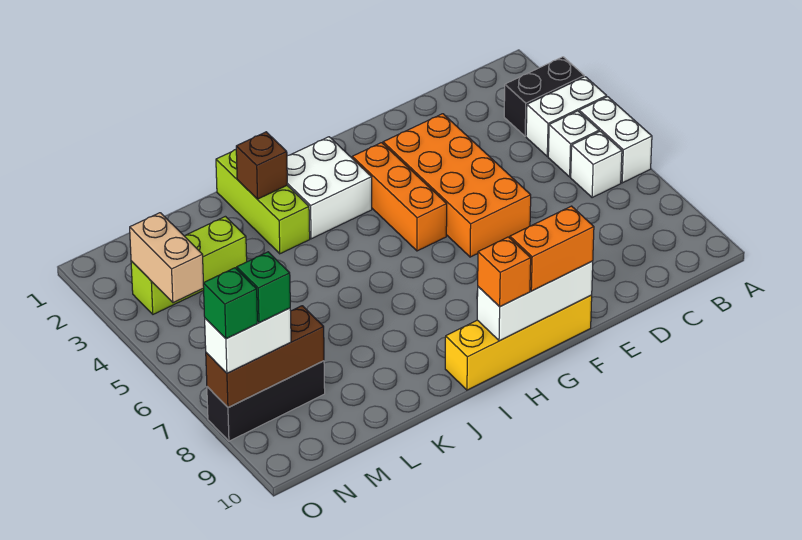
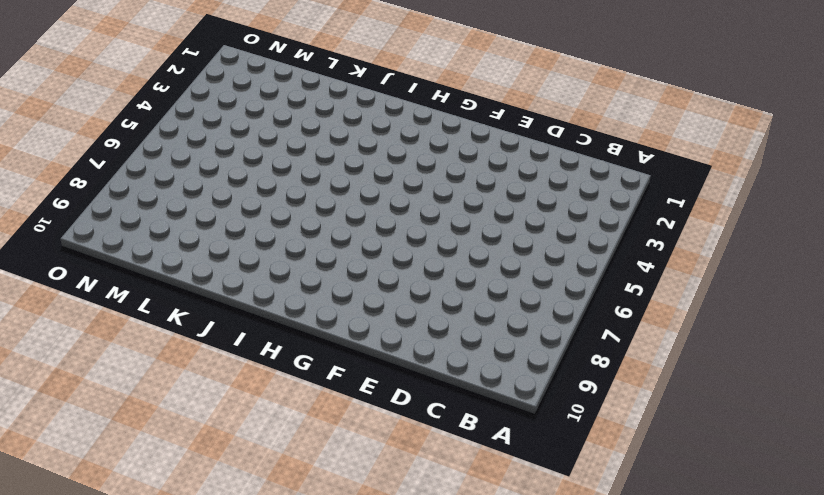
none -> black brick A3:B3 level 1
none -> white brick A4:B4 level 1
none -> white brick A5:A6 level 1

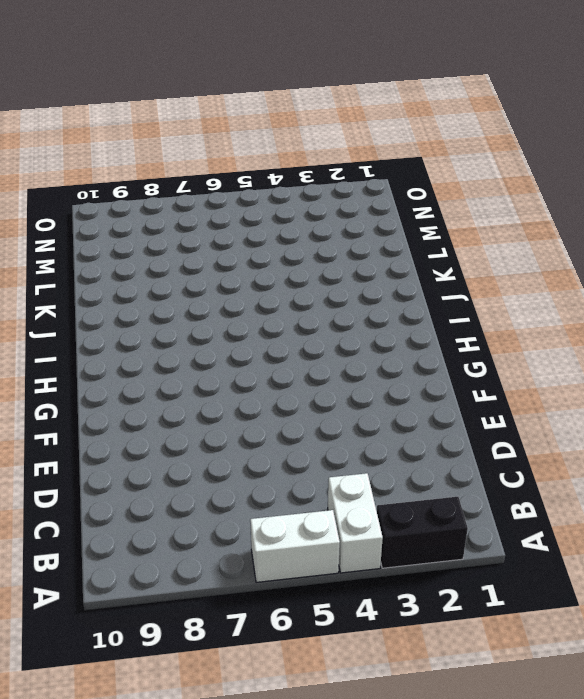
black brick A2:A3 level 1 -> black brick A3:B3 level 1
none -> white brick B5 level 1
none -> white brick B6 level 1
none -> orange brick E3:F6 level 1

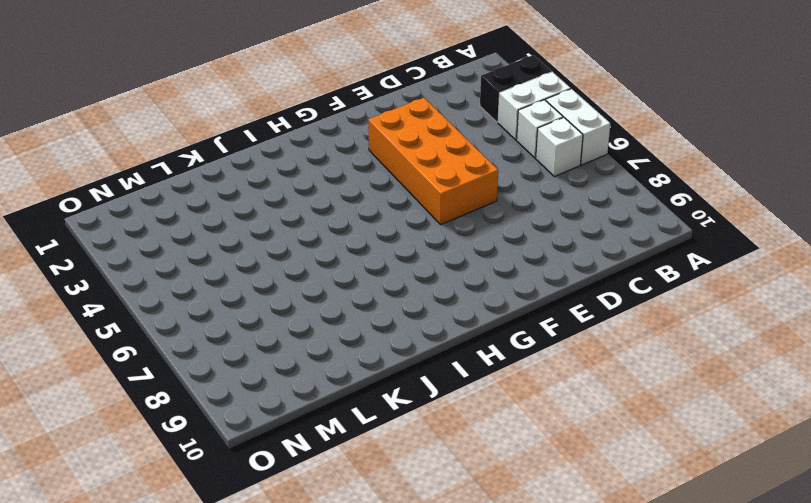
none -> yellow brick F10:I10 level 1
none -> orange brick G3:G5 level 1
none -> white brick H2:I3 level 1

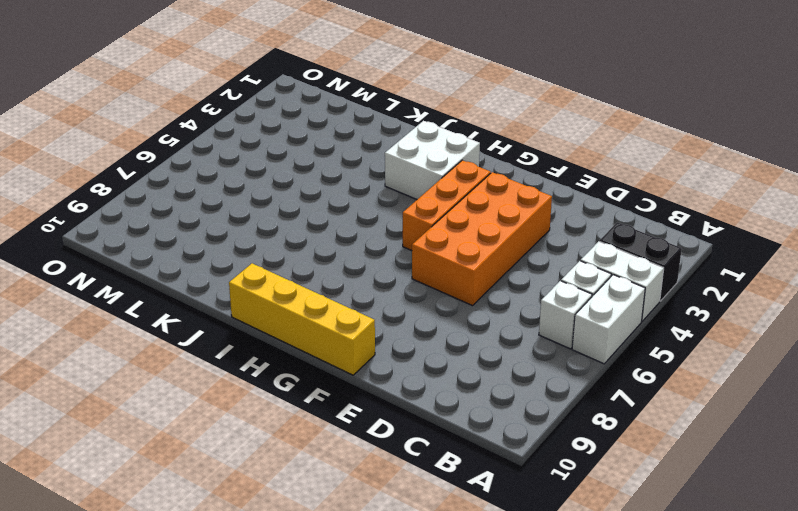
none -> lime brick J1:J3 level 1
none -> lime brick L3:N3 level 1
none -> black brick M8:O8 level 1

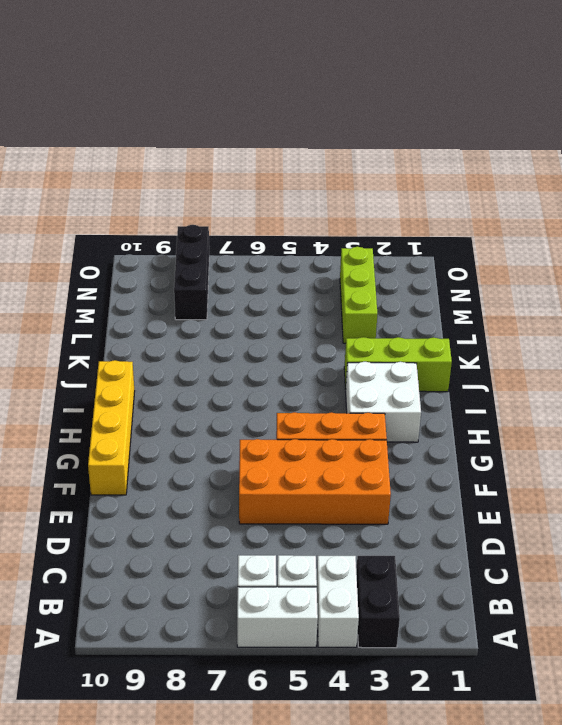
none -> white brick F10:H10 level 2
none -> brown brick J2 level 2
none -> brown brick M8:O8 level 2

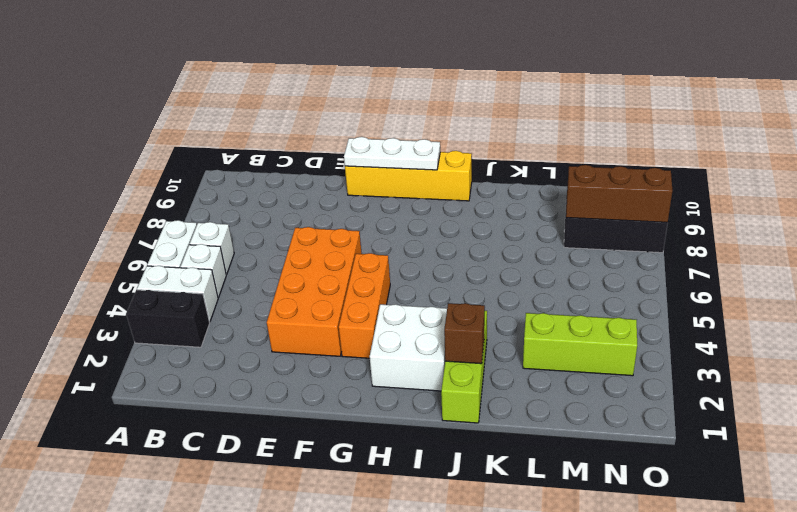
white plate F10:H10 level 2 -> white brick F10:H10 level 2
none -> tan brick N3:N4 level 2
none -> orange brick F10:G10 level 3
none -> orange brick H10 level 3

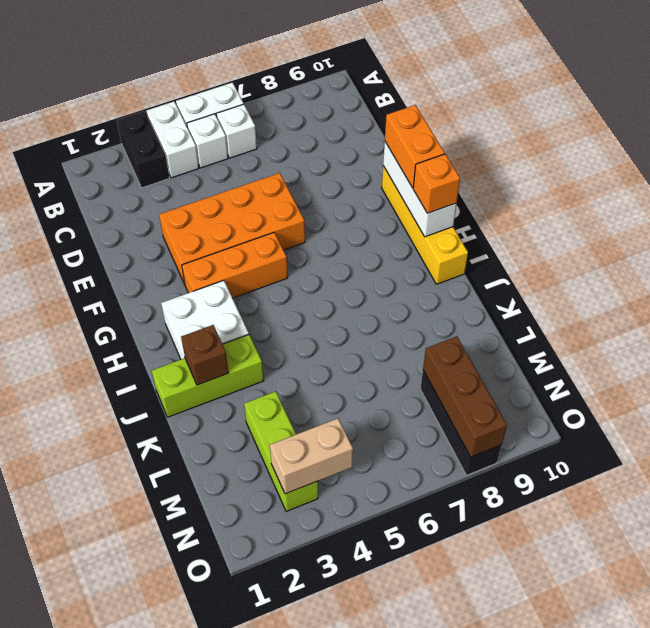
none -> white brick N8:O8 level 3
none -> green brick N8 level 4
none -> green brick O8 level 4

